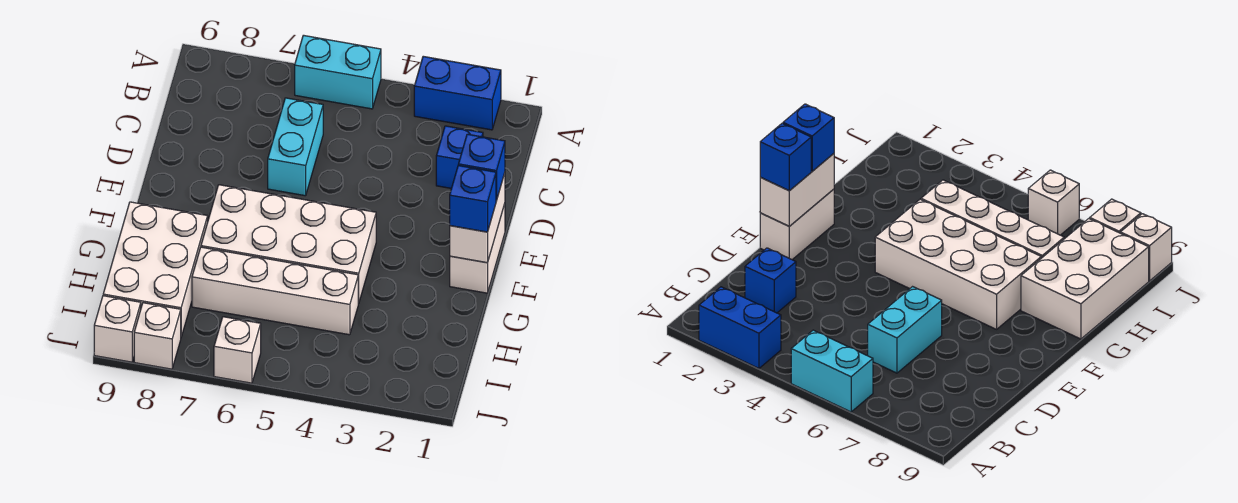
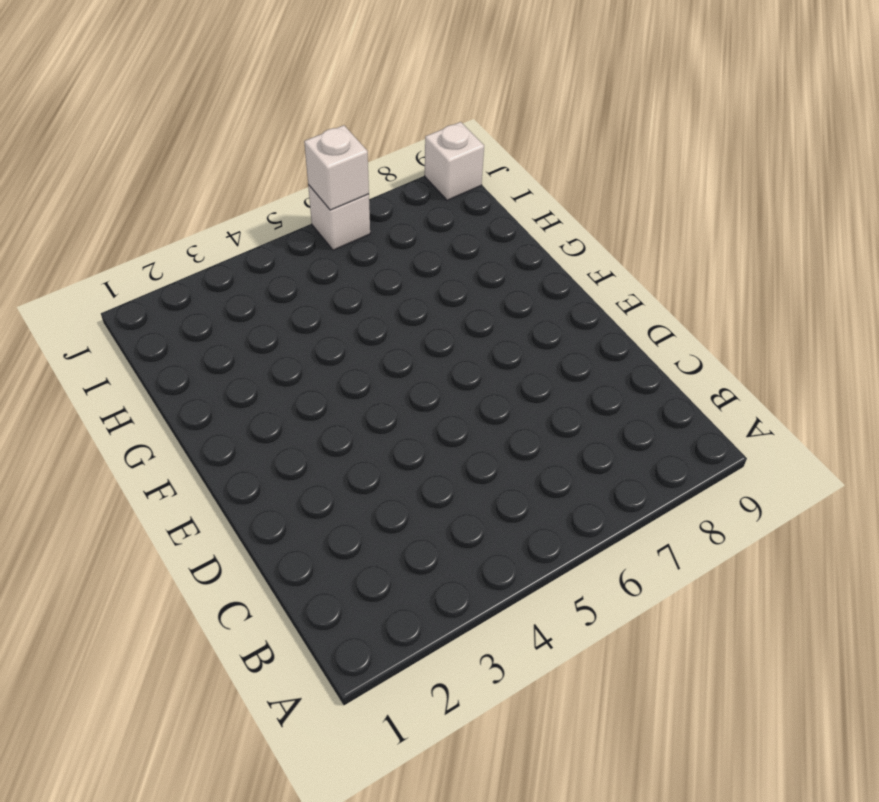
white brick J6 level 2 -> white brick J8 level 1
none -> blue brick A2:A3 level 1
none -> cyan brick A5:A6 level 1
none -> blue brick C2 level 1

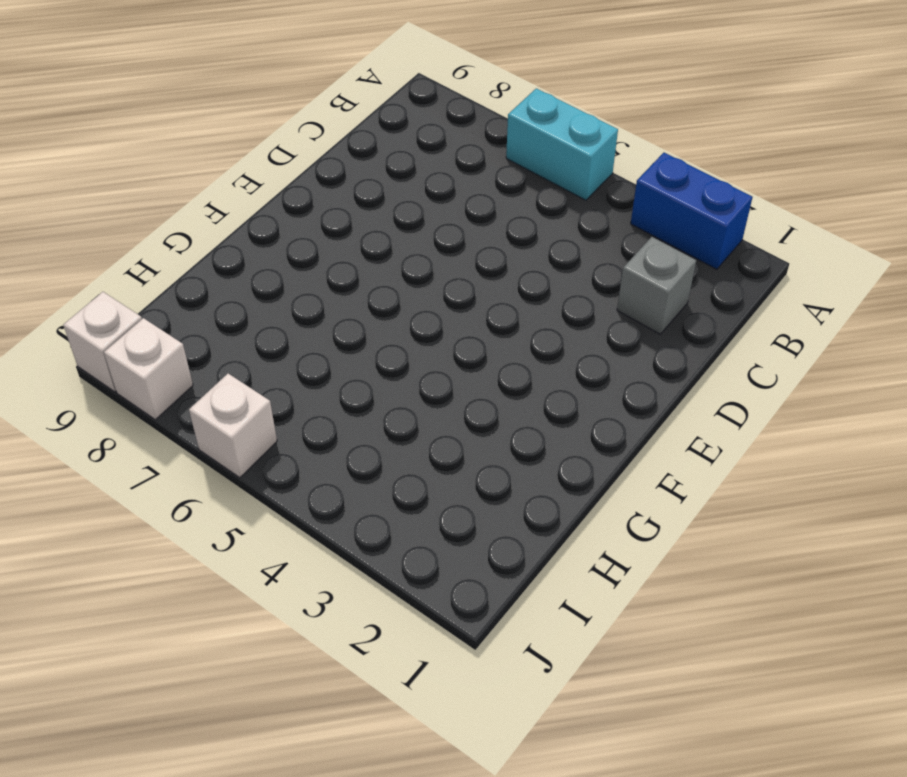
grey brick C2 level 1 -> blue brick C2 level 1
none -> cyan brick C6:D6 level 1
none -> white brick E1:F1 level 1
none -> white brick F4:G7 level 1

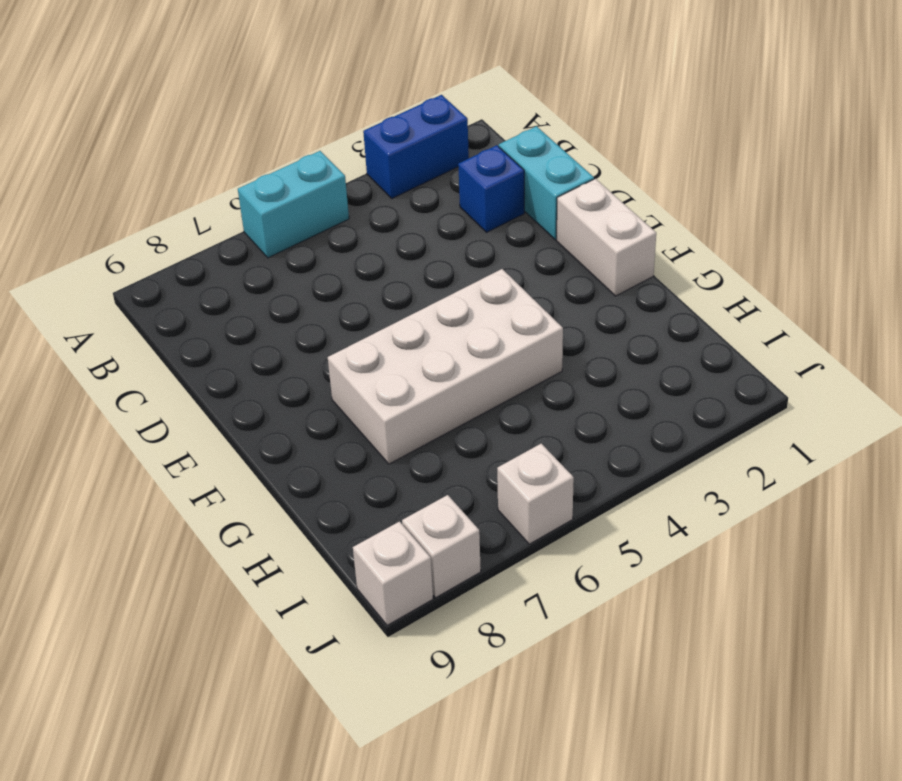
cyan brick C1:D1 level 1 -> cyan brick C6:D6 level 1
none -> white brick G8:I9 level 1
none -> white brick H4:H7 level 1
none -> white brick E1:F1 level 2

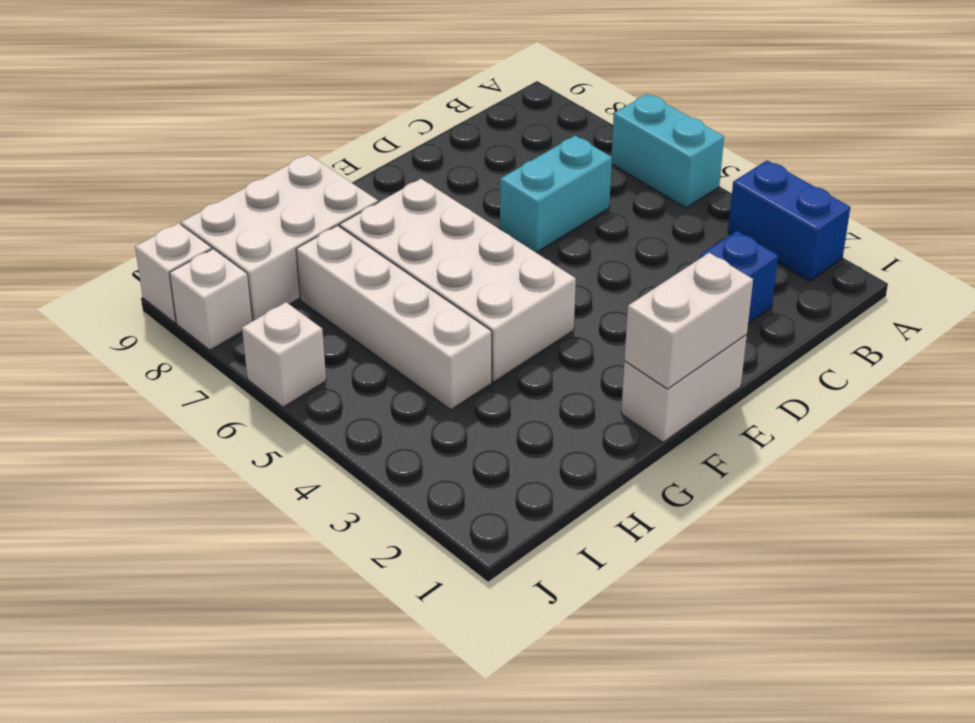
none -> blue brick E1 level 3
none -> blue brick F1 level 3

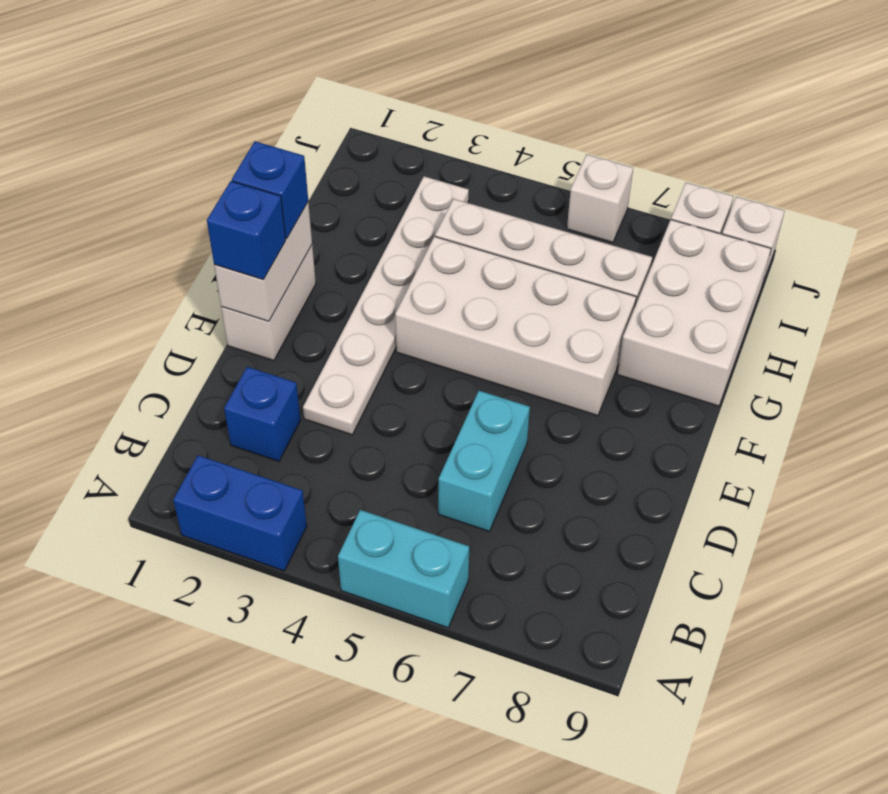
white plate D3:I3 level 1 -> none

